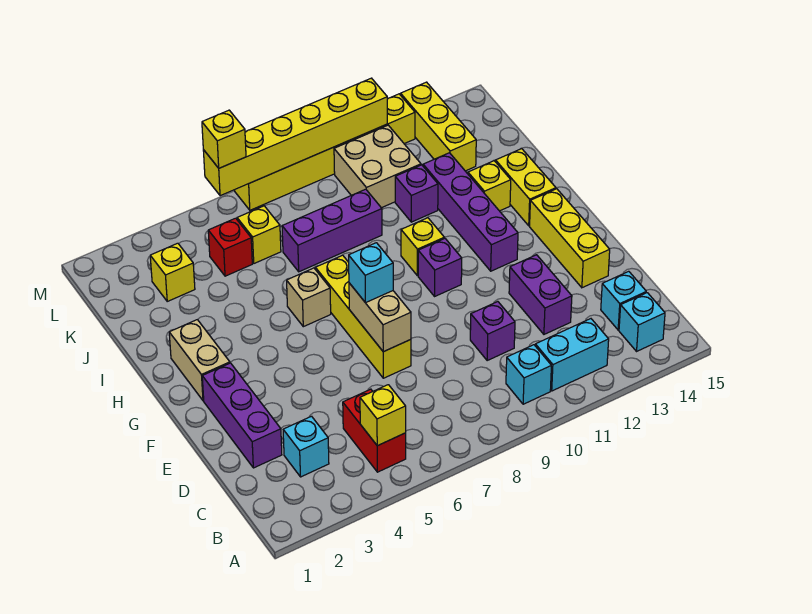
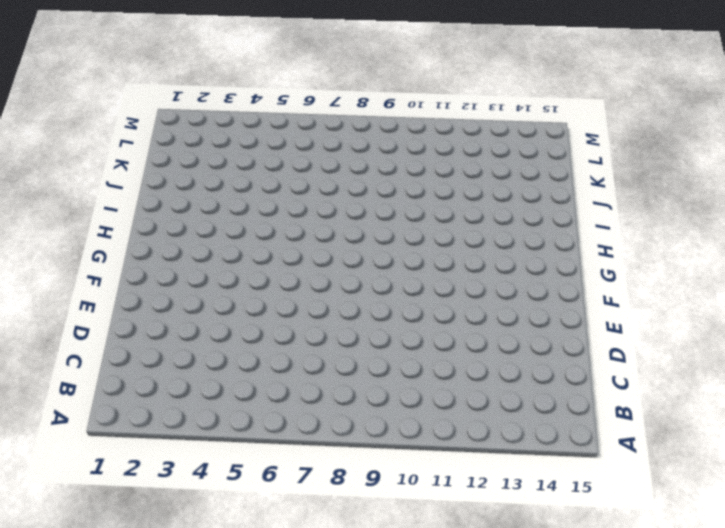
none -> red brick B5:C5 level 1
none -> cyan brick B10 level 1
none -> cyan brick B11:B12 level 1
none -> cyan brick B14 level 1

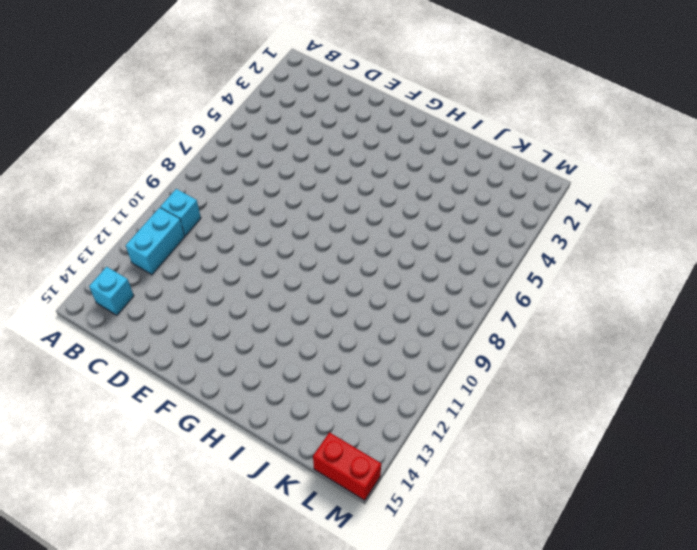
red brick L15:M15 level 1 -> red brick B5:C5 level 1
none -> cyan brick C3 level 1
none -> cyan brick C14 level 1
none -> purple brick D2:F2 level 1
none -> purple brick D10 level 1

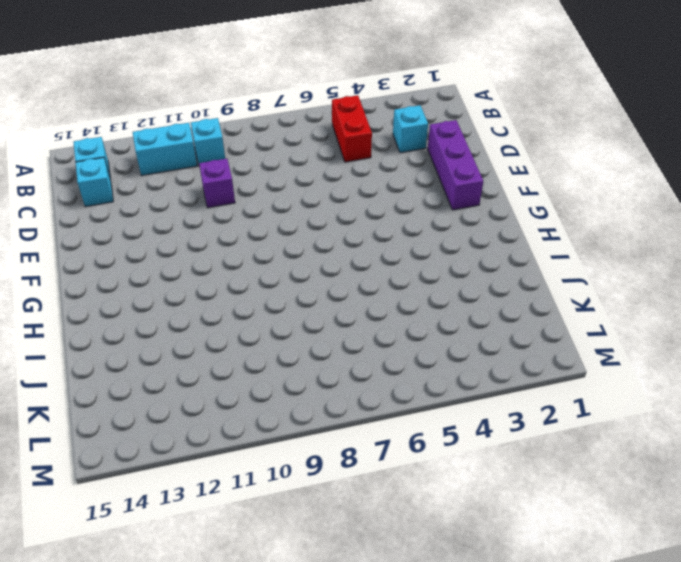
none -> purple brick D12:E12 level 1
none -> yellow brick E7:H7 level 1
none -> yellow brick E14:G14 level 1
none -> tan brick G2:H2 level 1

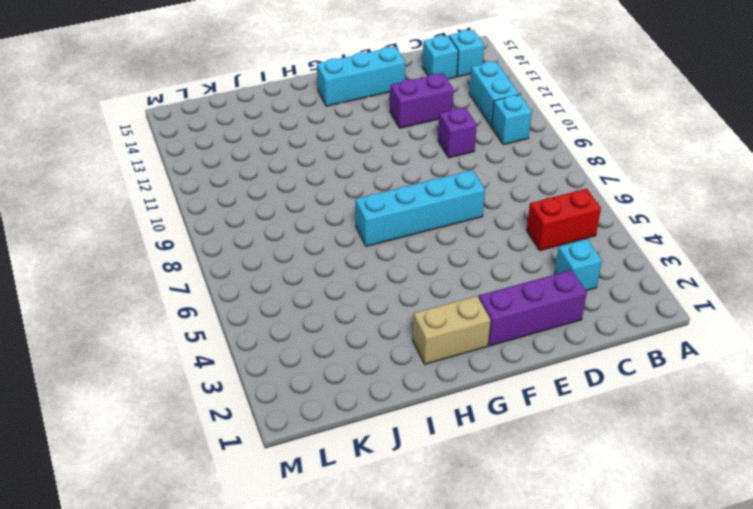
cyan brick E7:H7 level 1 -> yellow brick E7:H7 level 1
cyan brick E14:G14 level 1 -> yellow brick E14:G14 level 1
none -> purple brick G10 level 1
none -> purple brick G12:J12 level 1
none -> tan brick H6 level 1
none -> yellow brick H10 level 1

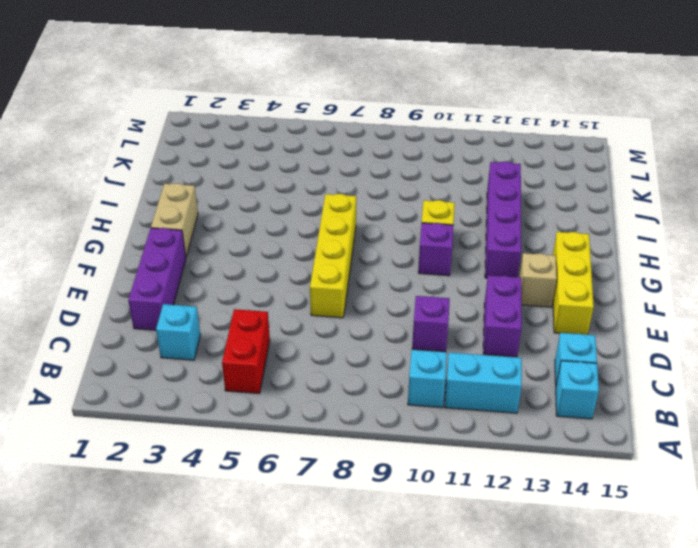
tan brick F13 level 1 -> tan brick H6 level 1
none -> yellow brick H14:I14 level 1
none -> yellow brick I13 level 1
none -> purple brick J7:J9 level 1
none -> purple brick J11 level 1

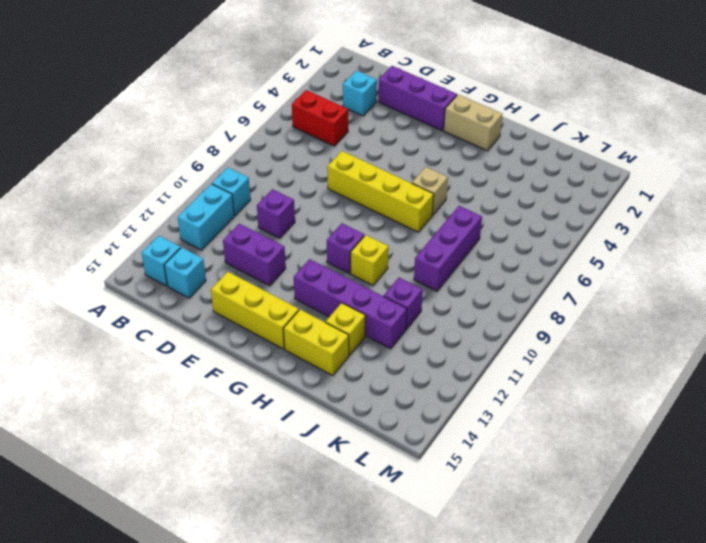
none -> yellow brick K3 level 1
none -> red brick K5 level 1
none -> yellow brick K6 level 1
none -> tan brick K10:L11 level 1

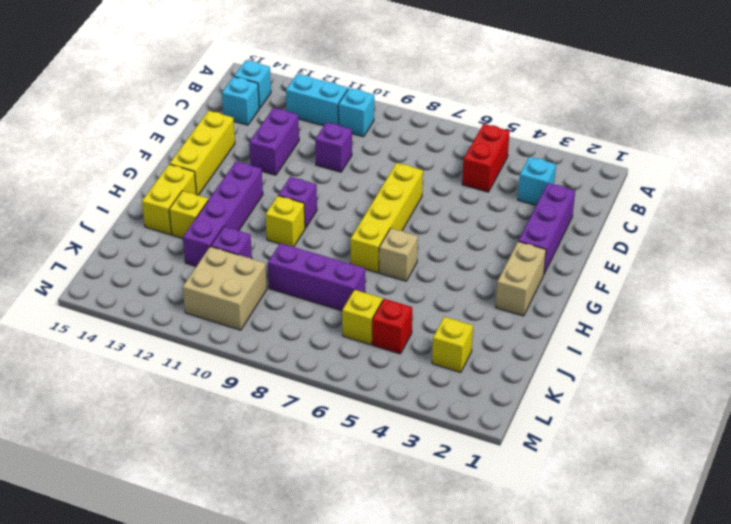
none -> yellow brick K13:M13 level 1
none -> yellow brick M7:M12 level 1
none -> yellow brick B5 level 2
none -> tan brick E7:F7 level 2

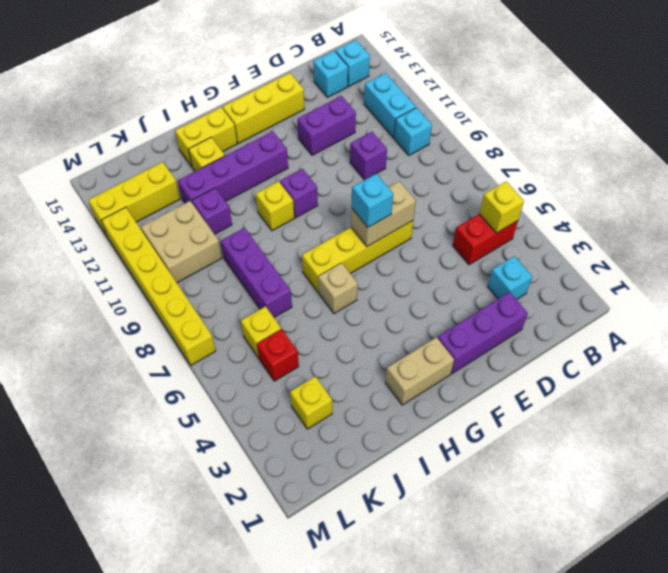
none -> yellow brick M6:M11 level 2
none -> yellow brick M6 level 3

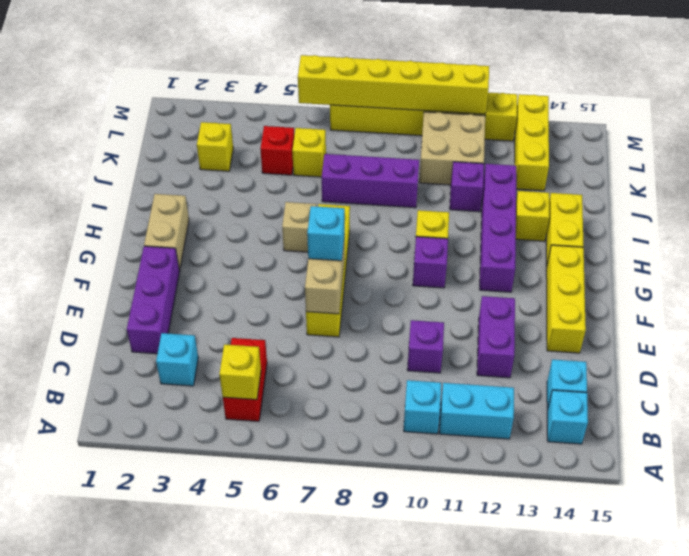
none -> yellow brick M6 level 3

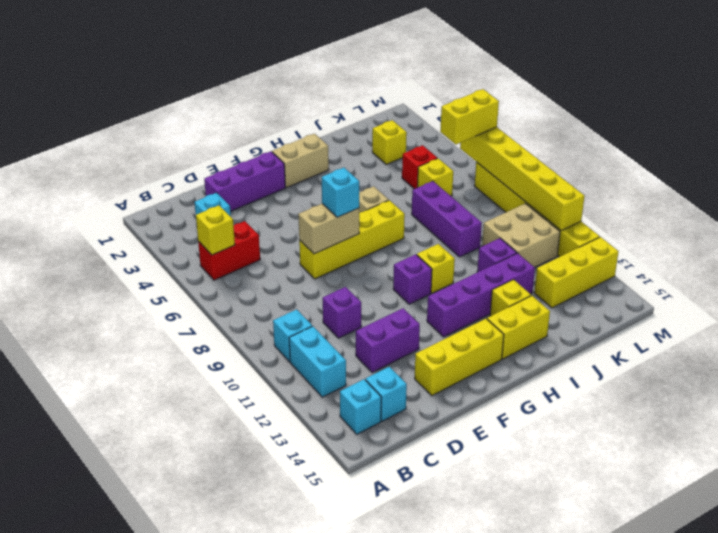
yellow brick L6:M6 level 3 -> yellow brick M6 level 3

